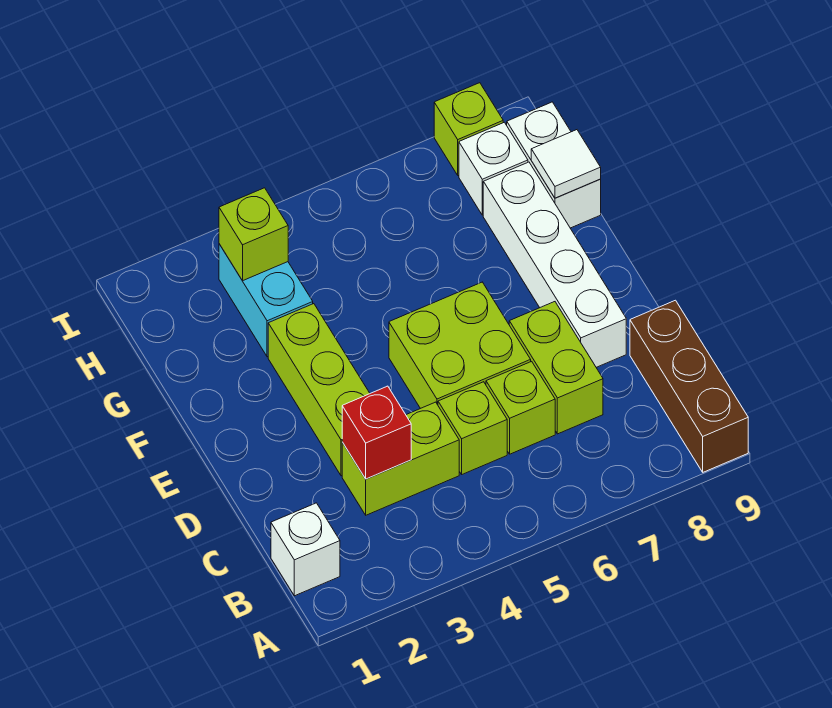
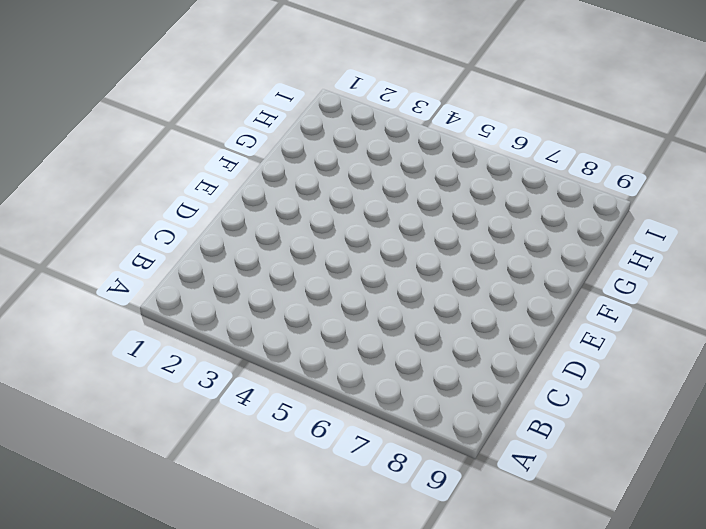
none -> brown brick A9:C9 level 1
none -> white brick B1 level 1
none -> lime brick C3:C4 level 1

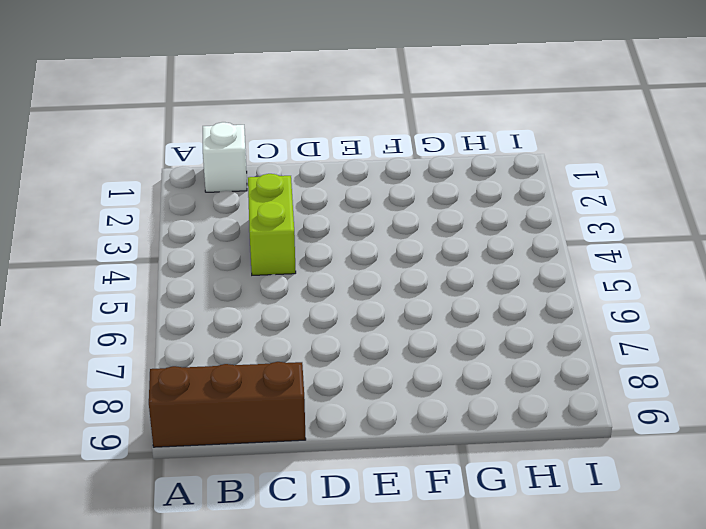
none -> lime brick C5 level 1
none -> lime brick C6 level 1
none -> lime brick C7:D7 level 1

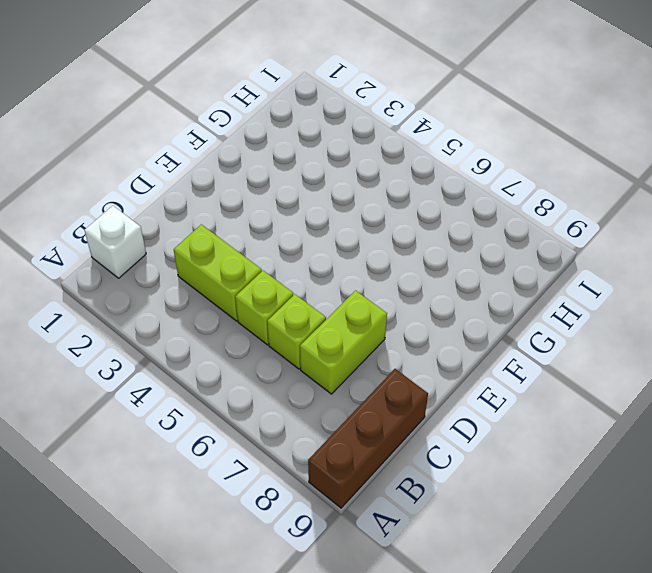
none -> lime brick D3:F3 level 1
none -> lime brick D5:E6 level 1
none -> white brick D8:G8 level 1

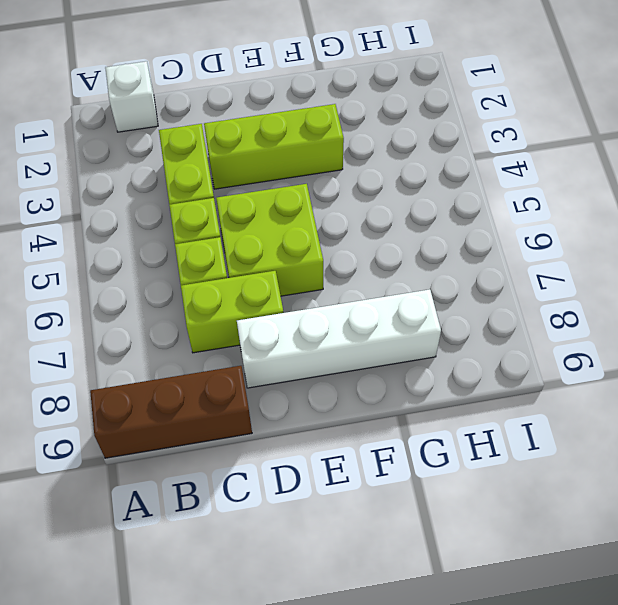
none -> cyan brick G3:H3 level 1
none -> white brick G9:H9 level 1
none -> white brick H8 level 1

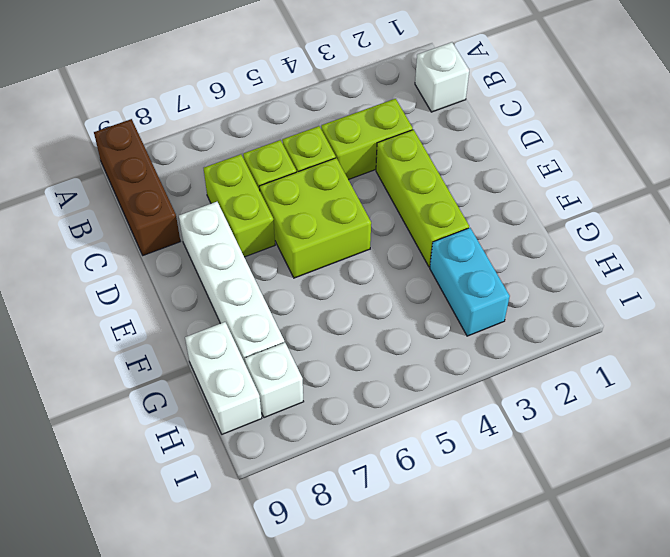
none -> lime brick I8 level 1
none -> red brick C3 level 2
none -> white tile G9 level 2

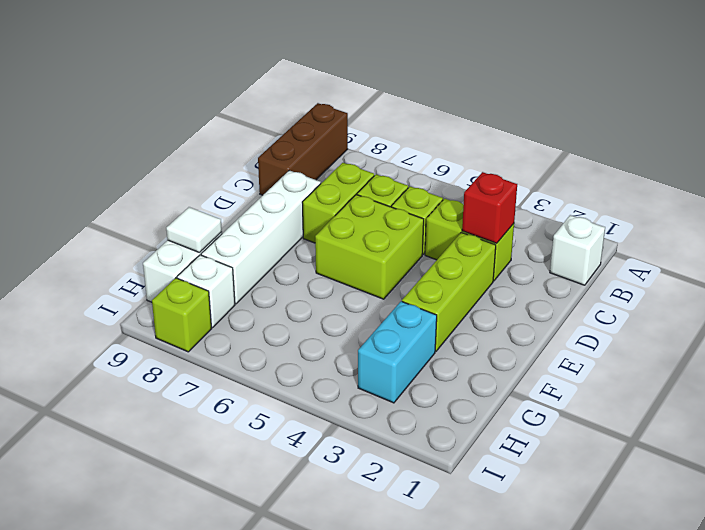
none -> lime brick H3 level 2

